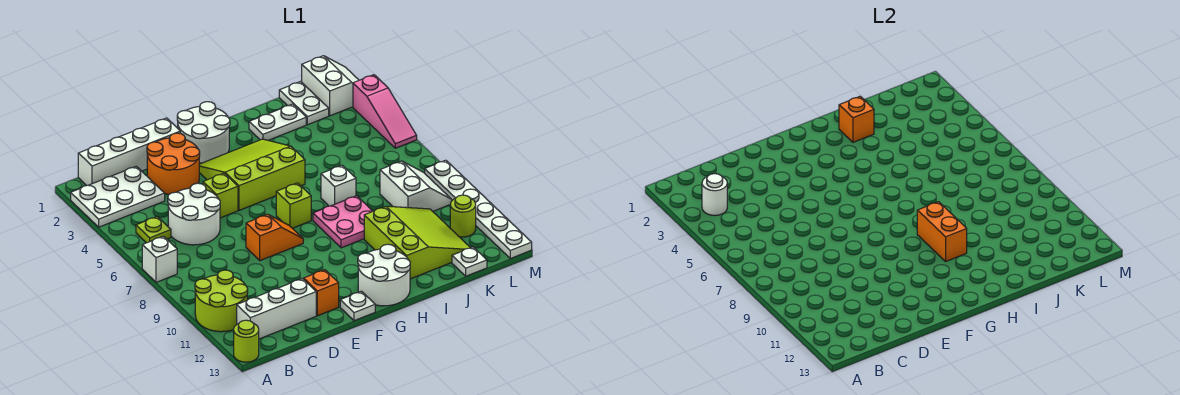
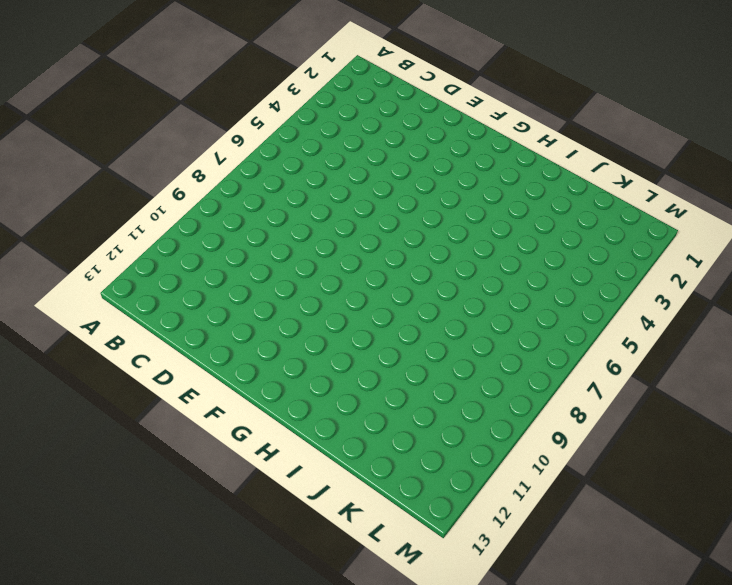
none -> white plate A2:C3 level 1
none -> white brick A7 level 1
none -> lime round brick A10:B11 level 1
none -> lime round brick A13 level 1

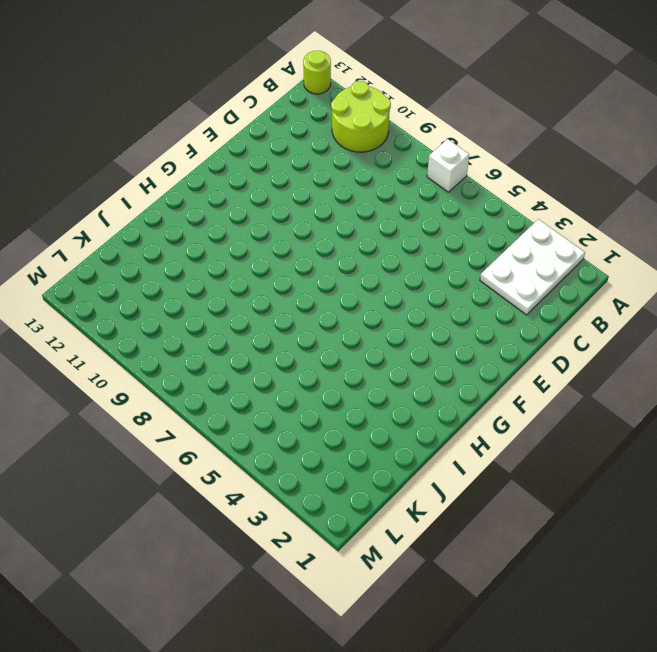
none -> white brick B1:E1 level 1
none -> lime plate B5 level 1
none -> white brick B12:D12 level 1
none -> white round brick C5:D6 level 1

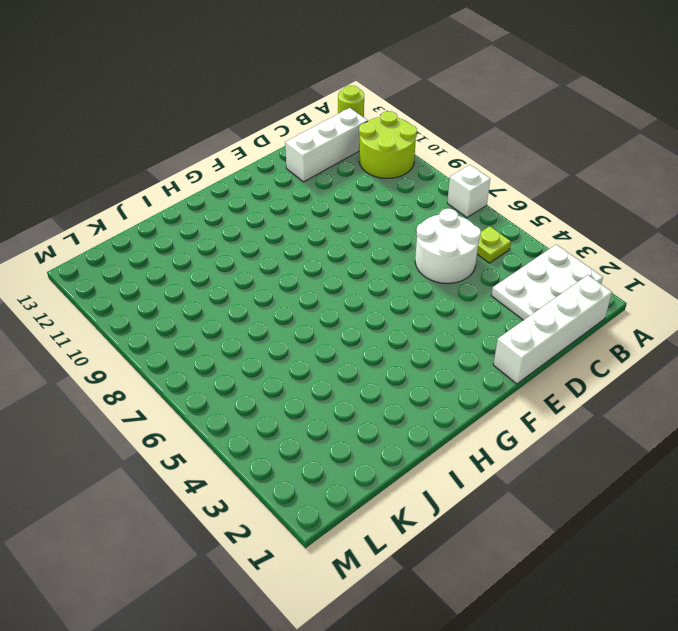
none -> orange round brick D2:E3 level 1
none -> lime brick E5 level 1
none -> orange slope E8:F8 level 1 top E
none -> orange brick E12 level 1

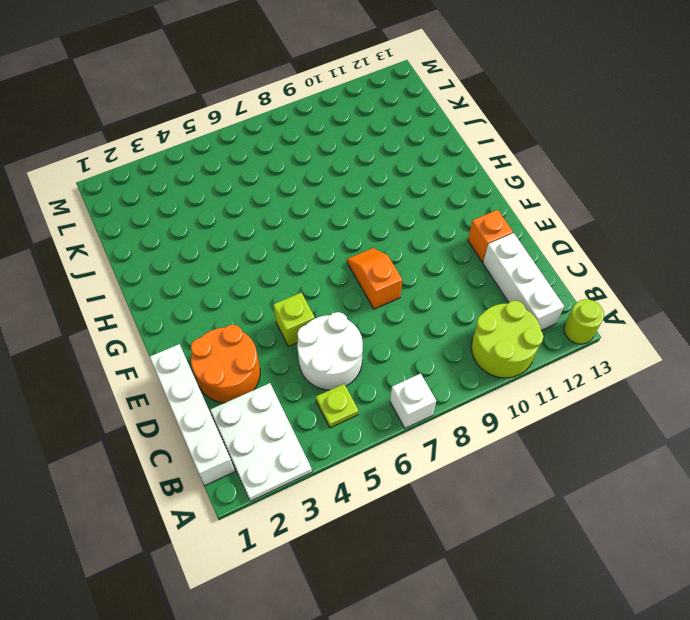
none -> white round brick F1:G2 level 1
none -> lime slope F3:H5 level 1 top 5
none -> white plate F13 level 1
none -> lime brick G7 level 1

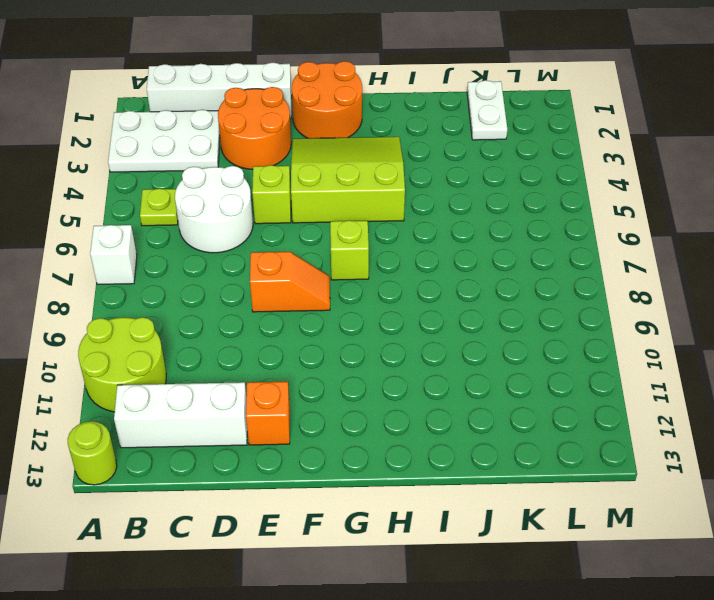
orange round brick F1:G2 level 1 -> white round brick F1:G2 level 1
none -> white plate F13 level 1
none -> white round brick G12:H13 level 1
none -> pink plate H8:I9 level 1
none -> white plate I2:J2 level 1

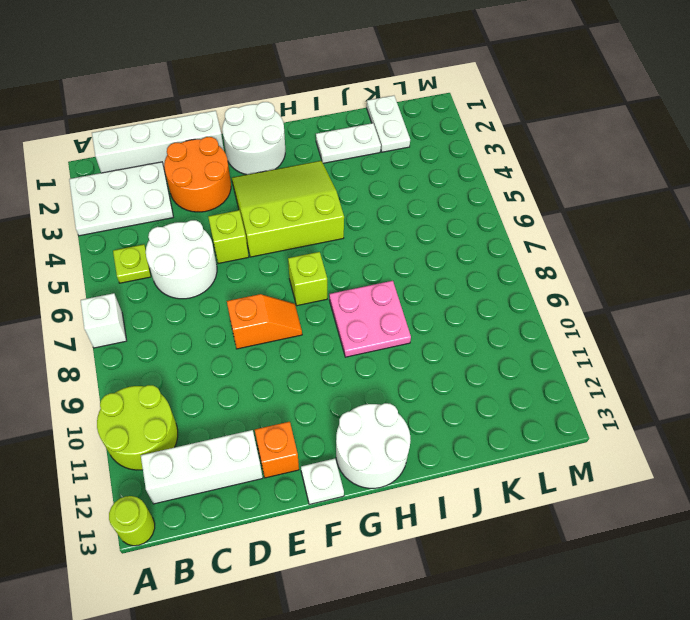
none -> white brick I7 level 1
none -> lime slope I10:K12 level 1 top I
none -> white slope K8:L9 level 1 top K
none -> white plate K13 level 1

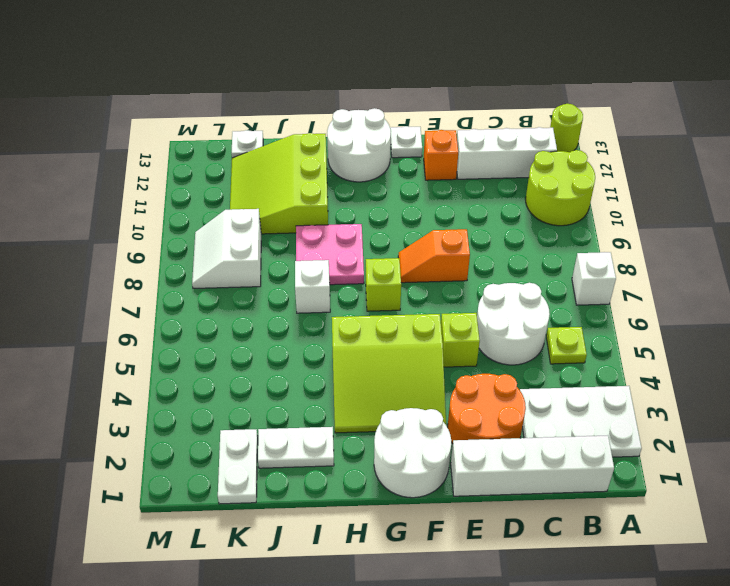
none -> white slope L1:M2 level 1 top L
none -> lime round brick L11 level 1
none -> pink slope M3:M5 level 1 top 3
none -> white plate M8:M13 level 1

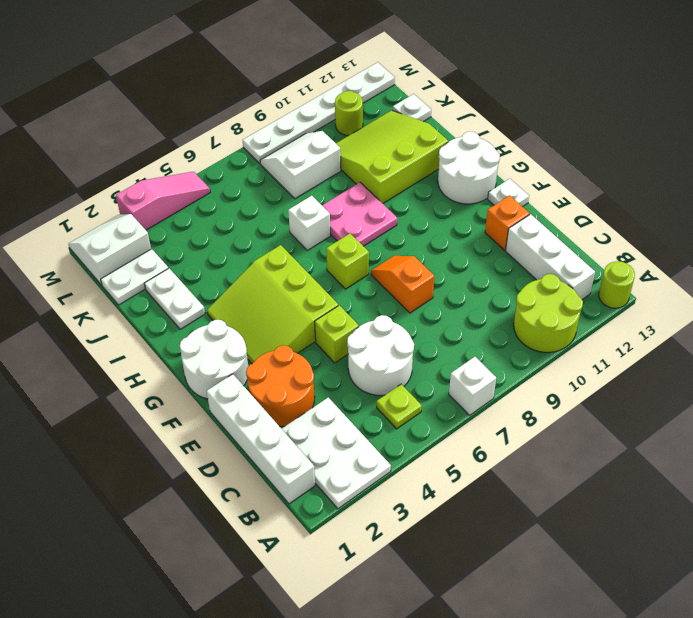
none -> white round brick B3 level 2
none -> orange brick H9:H10 level 2
none -> orange brick I2 level 2

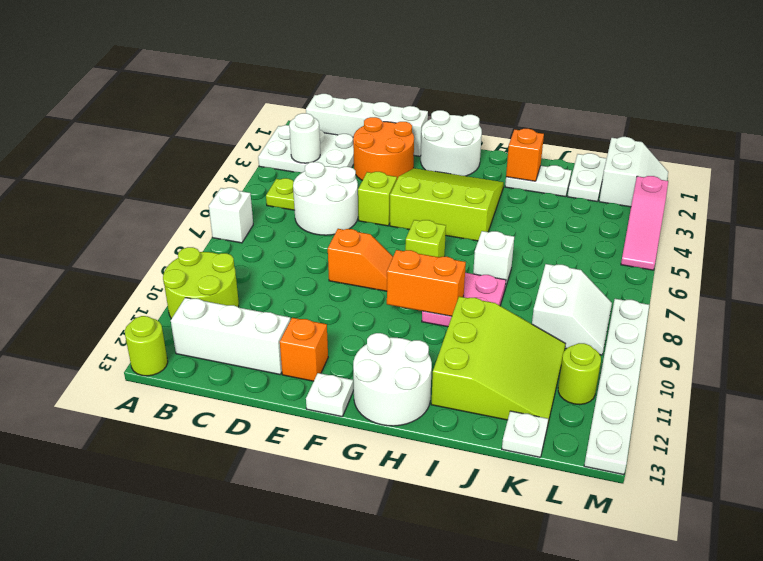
orange brick G9:H9 level 2 -> orange brick H9:H10 level 2

